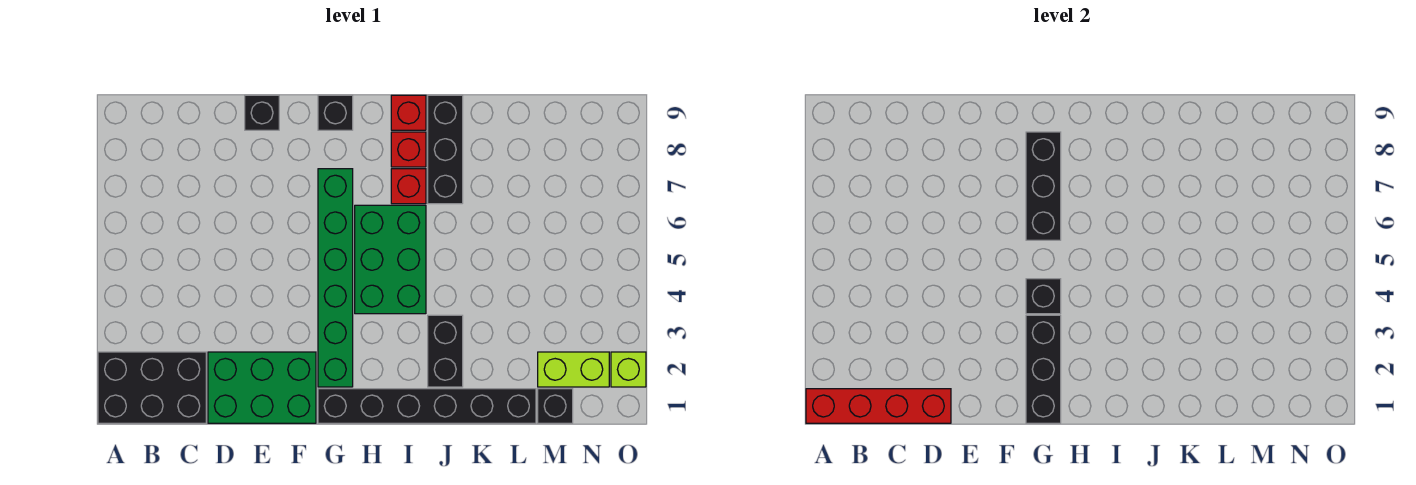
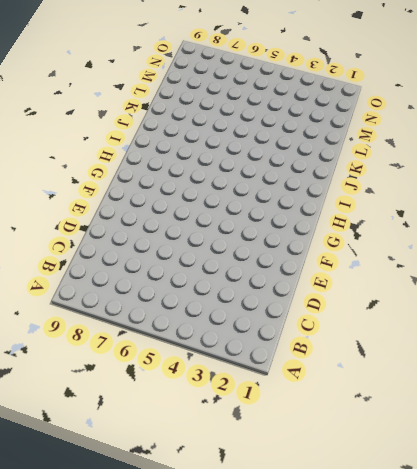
none -> black brick A1:C2 level 1
none -> green brick D1:F2 level 1
none -> black brick E9 level 1

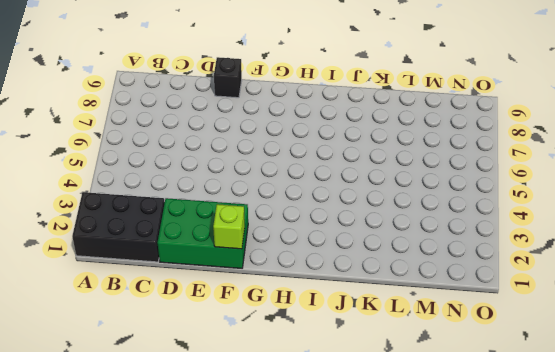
lime brick F1 level 2 -> lime brick O2 level 1
none -> black brick G1:L1 level 1
none -> green brick G2:G7 level 1
none -> black brick G9 level 1

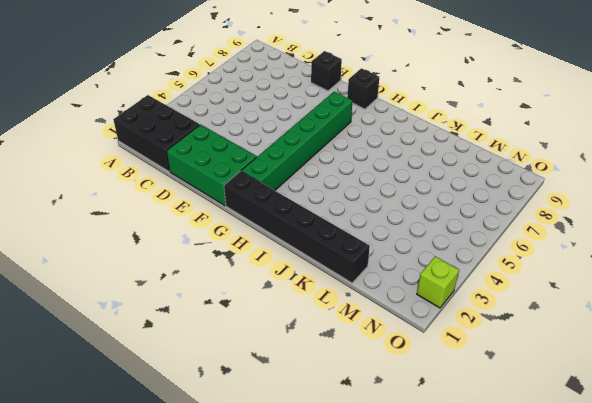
none -> green brick H4:I6 level 1
none -> red brick I7 level 1
none -> red brick I8 level 1

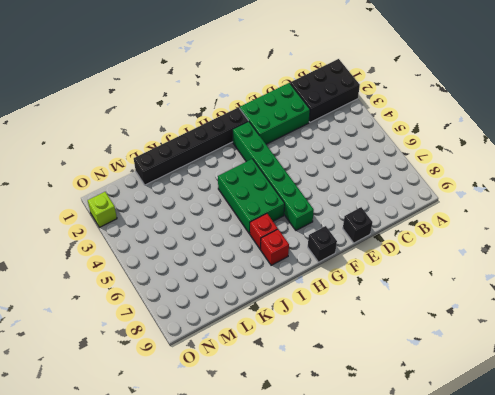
none -> red brick I9 level 1
none -> black brick J2:J3 level 1
none -> black brick J7:J9 level 1

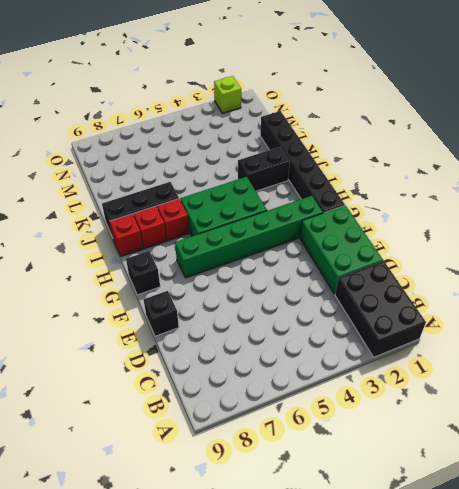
none -> black brick M1 level 1
none -> lime brick M2:N2 level 1
none -> red brick A1:D1 level 2

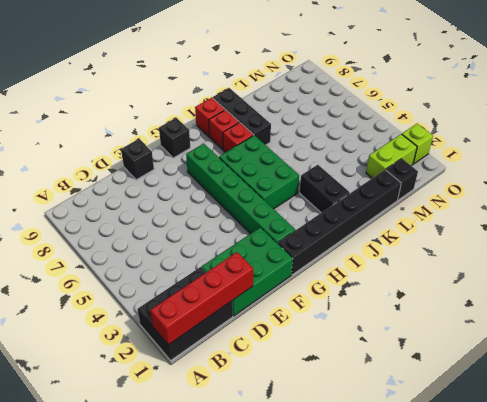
none -> black brick G1:G3 level 2
none -> black brick G4 level 2
none -> black brick G6:G8 level 2

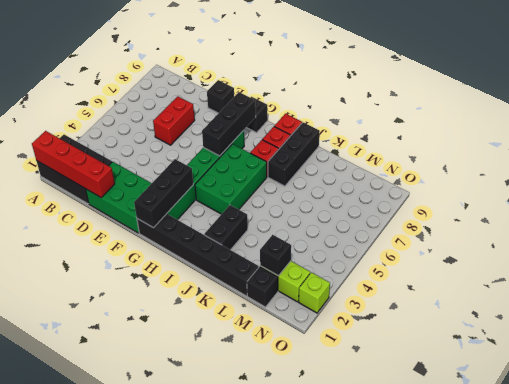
red brick D6:D7 level 1 -> none
black brick M2 level 2 -> black brick G4 level 2

